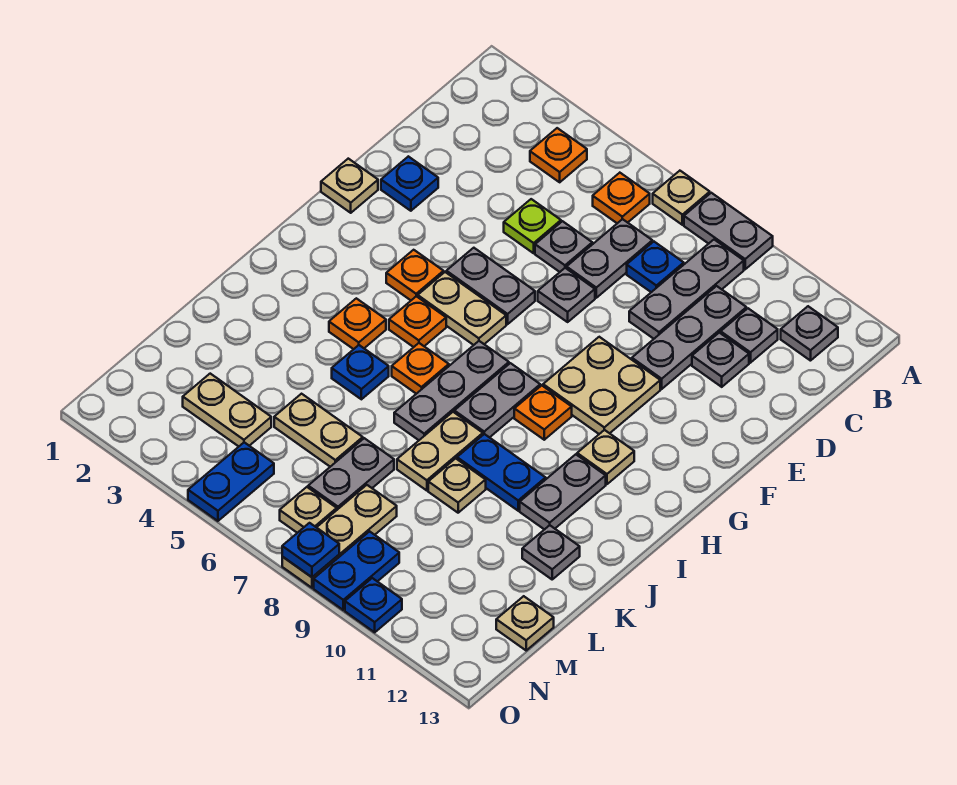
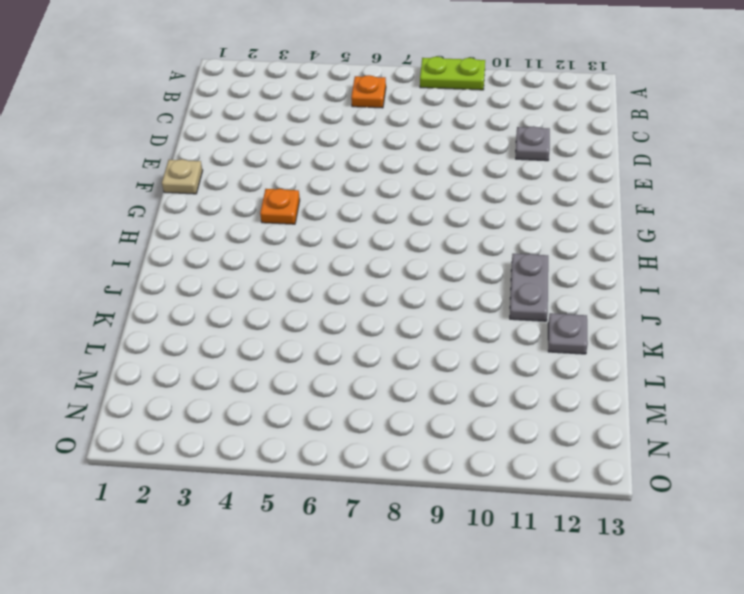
lime plate A8:A9 level 1 -> grey plate A8:A9 level 1
none -> tan plate A7 level 1
none -> orange plate B4 level 1
none -> grey plate B9:D9 level 1
none -> grey plate B12 level 1

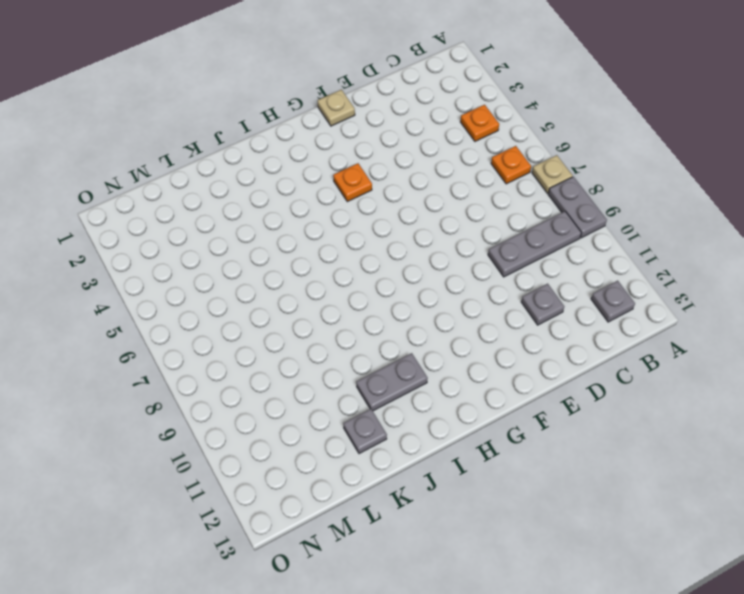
none -> grey plate C7:D7 level 1
none -> blue plate C8 level 1
none -> grey plate C10:E10 level 1
none -> grey plate C11 level 1

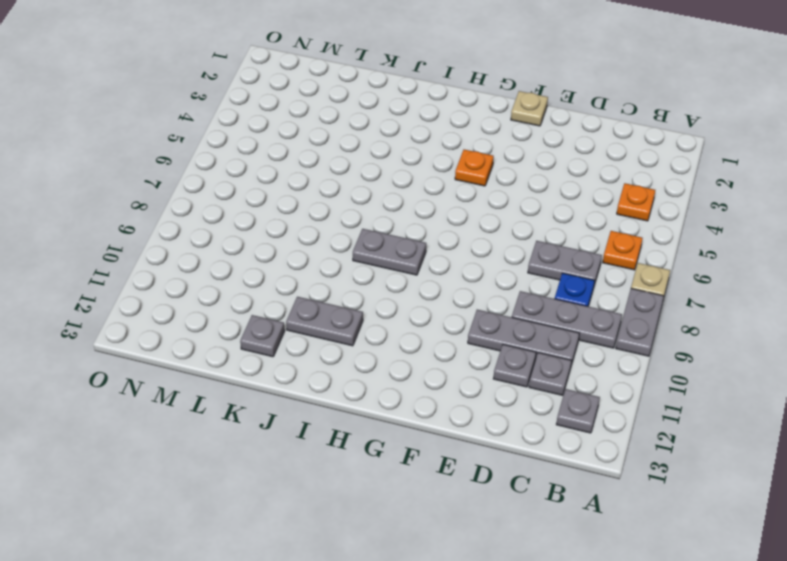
none -> lime plate D5 level 1
none -> grey plate D6 level 1
none -> blue plate E2 level 1
none -> grey plate E7 level 1

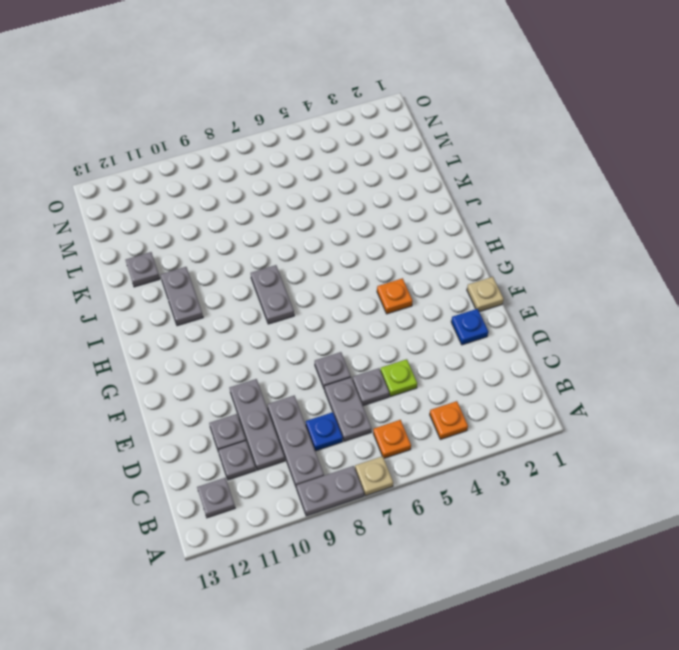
none -> grey plate F5:F6 level 1
none -> tan plate F9:G10 level 1
none -> tan plate G5:G6 level 1
none -> orange plate H5 level 1

